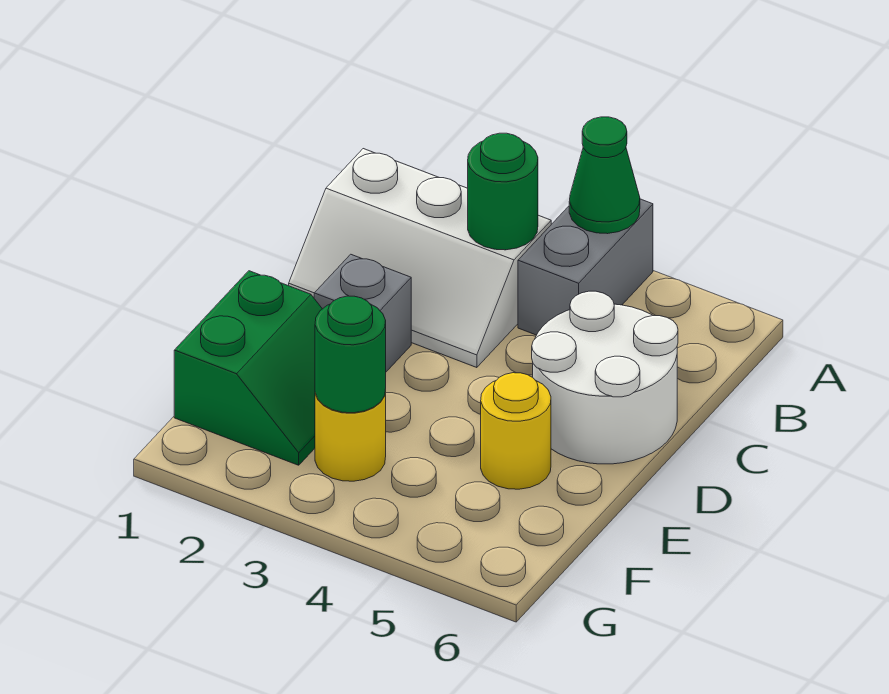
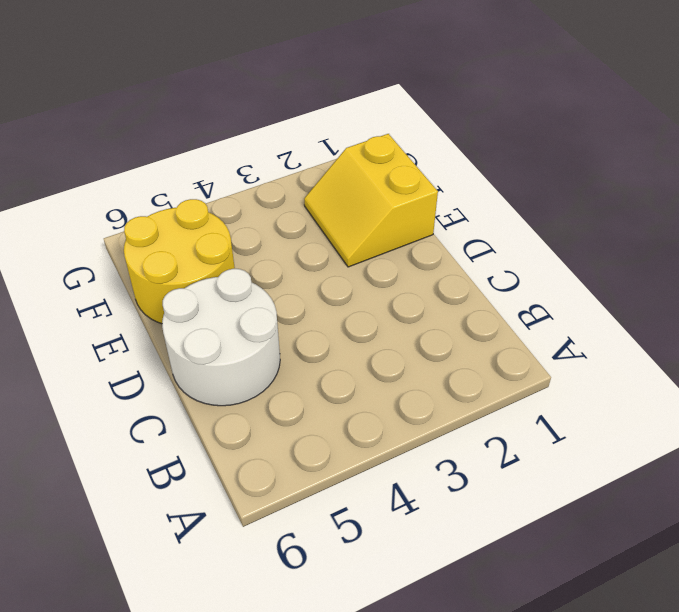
yellow slope E1:F2 level 1 top 1 -> green slope E1:F2 level 1 top 1
yellow round brick E5:F6 level 1 -> yellow round brick E5 level 1
none -> grey brick A4:B4 level 1
none -> white slope B1:C3 level 1 top B

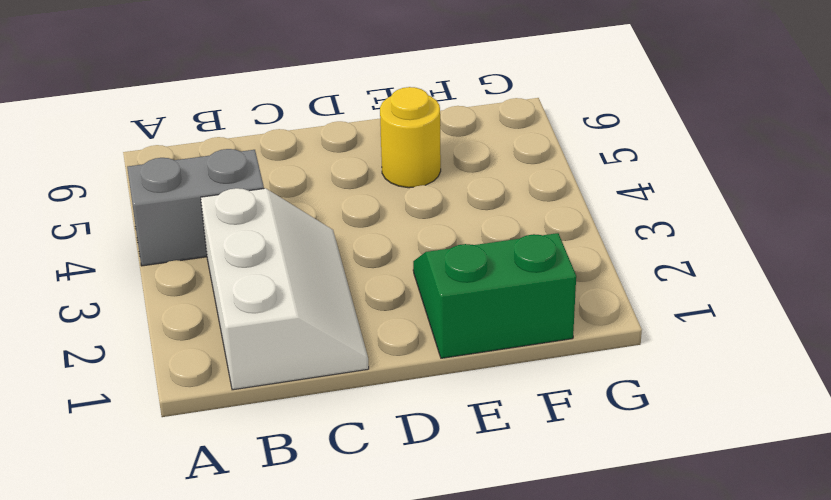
none -> white round brick C5:D6 level 1
none -> grey brick D2 level 1

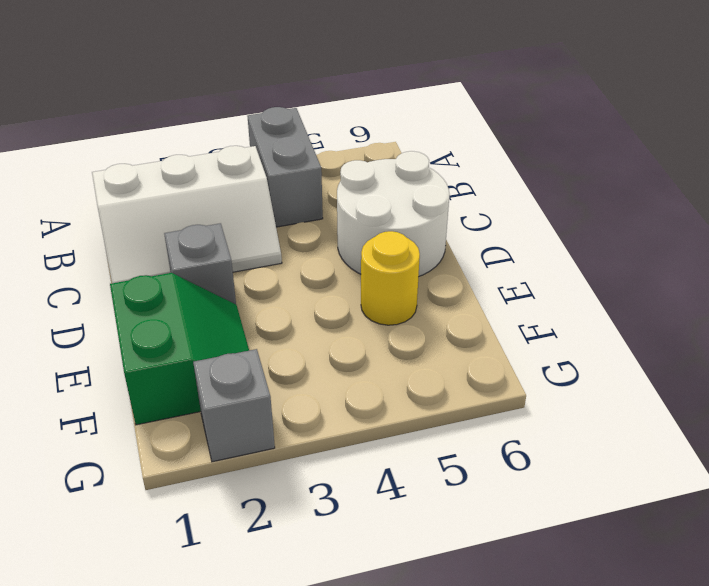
grey brick G2 level 1 -> none
none -> yellow round brick F3 level 1
none -> green cone A4 level 2

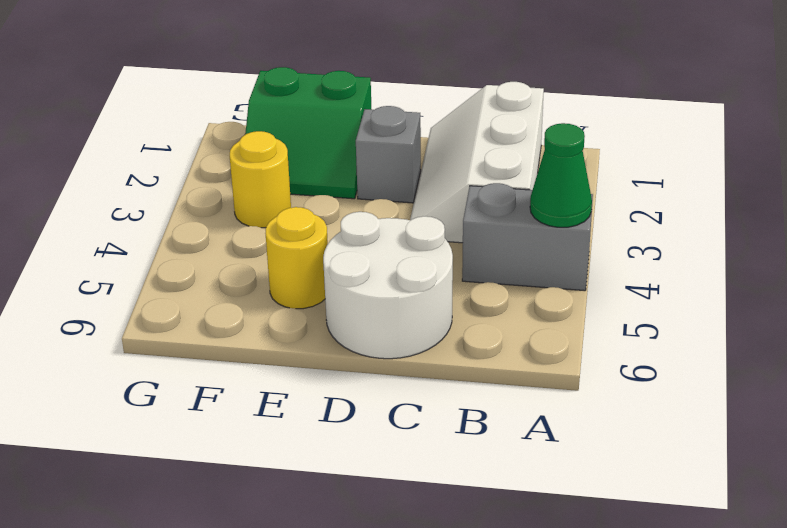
none -> green round brick B3 level 2
none -> green round brick F3 level 2

